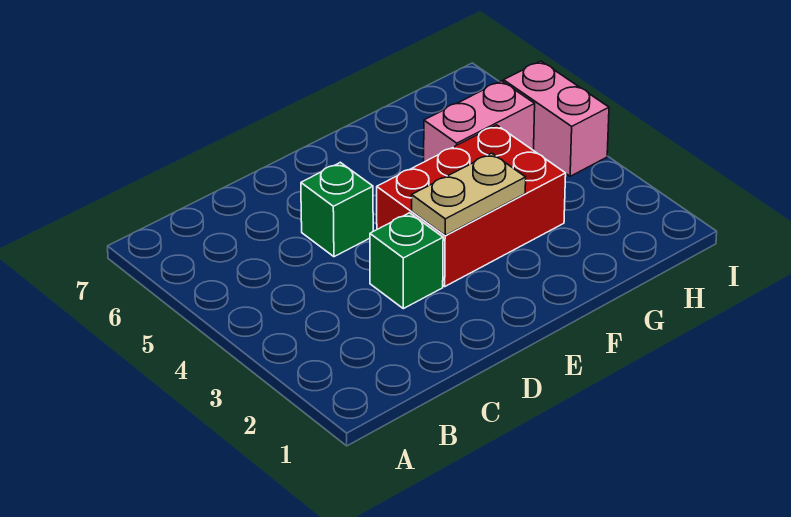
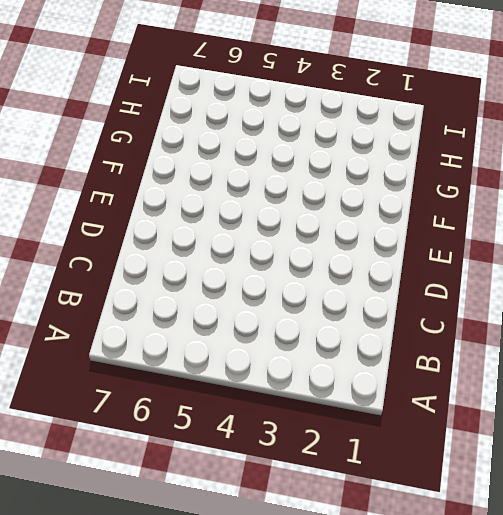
none -> green brick D3 level 1
none -> green brick D5 level 1

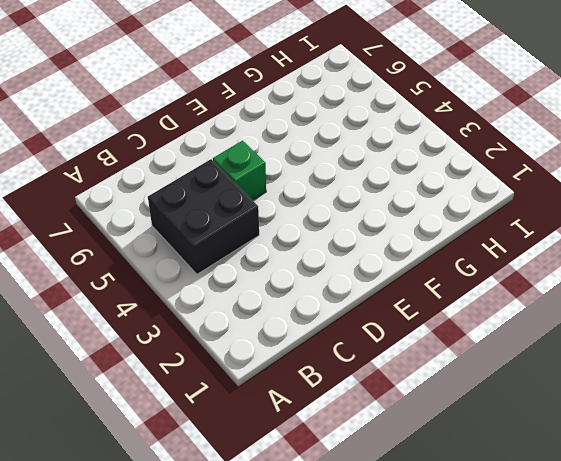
black brick B4:C5 level 1 -> none
none -> green brick D3 level 1
none -> red brick E3:G4 level 1

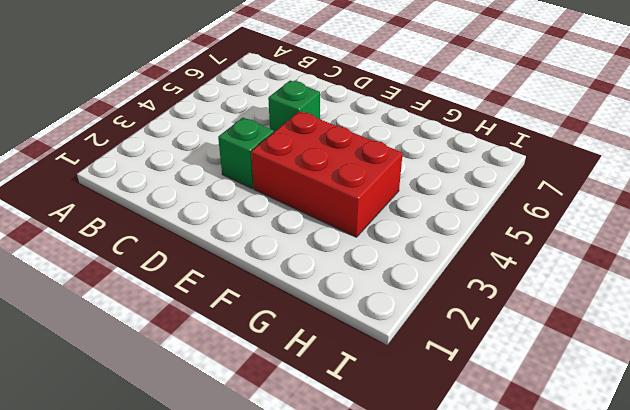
none -> pink brick G5:H5 level 1
none -> pink brick I4:I5 level 1

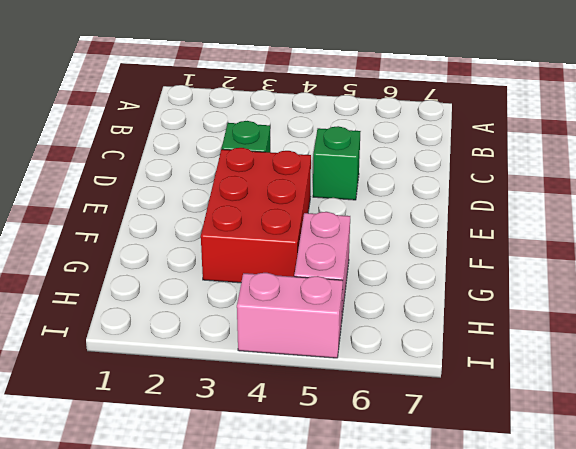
none -> tan plate E3:F3 level 2

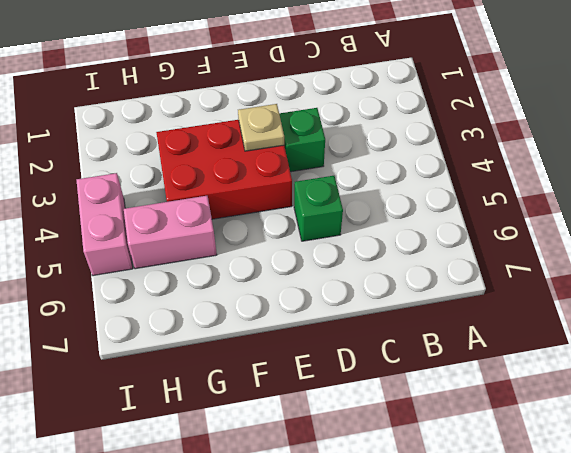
tan plate E3 level 2 -> tan plate E3:F3 level 2

